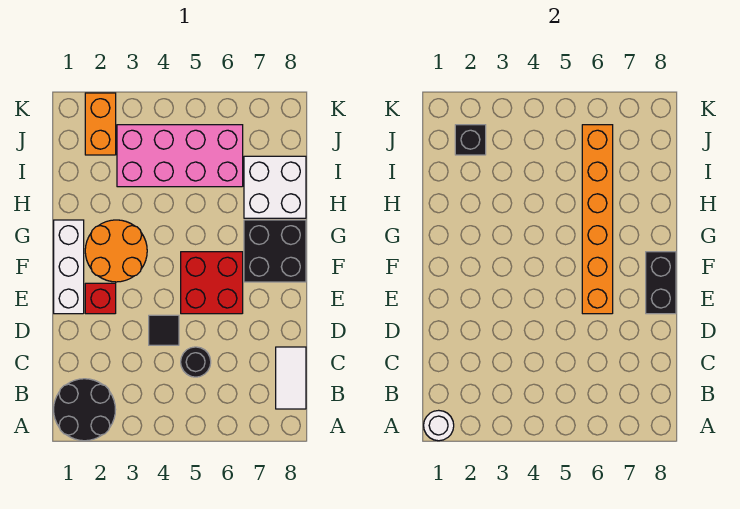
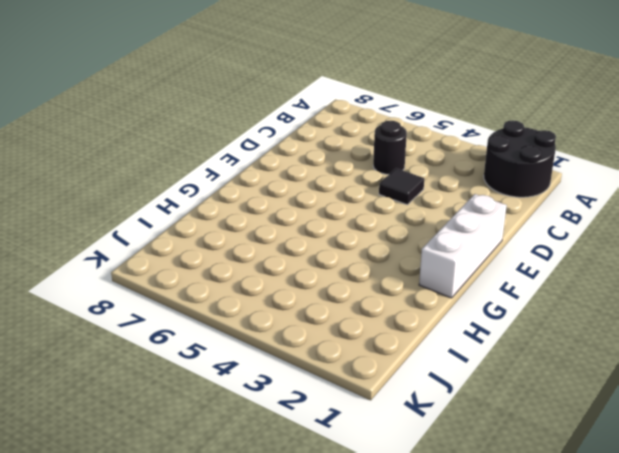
none -> white tile B8:C8 level 1
none -> red brick E2 level 1
none -> red brick E5:F6 level 1

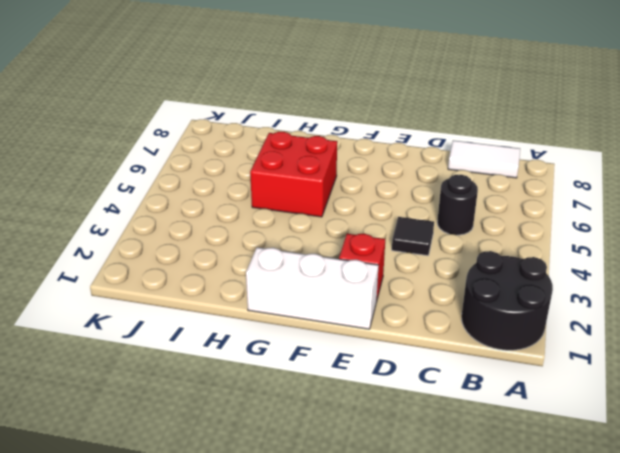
red brick G5:H6 level 1 -> red brick E5:F6 level 1
none -> orange round brick F2:G3 level 1
none -> black brick F7:G8 level 1
none -> white brick H7:I8 level 1

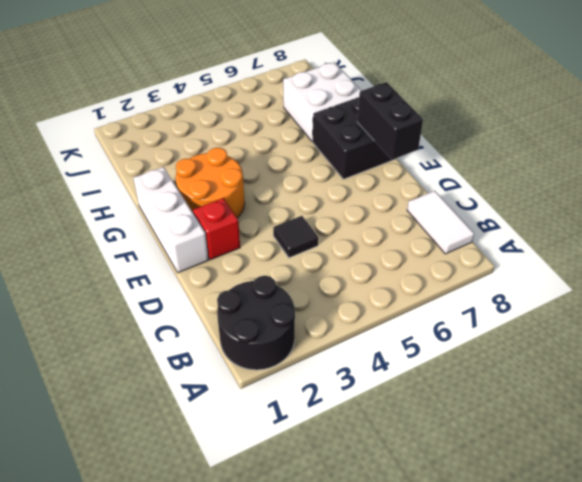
none -> black round brick C5 level 1
none -> red brick E5:F6 level 1
none -> pink brick I3:J6 level 1

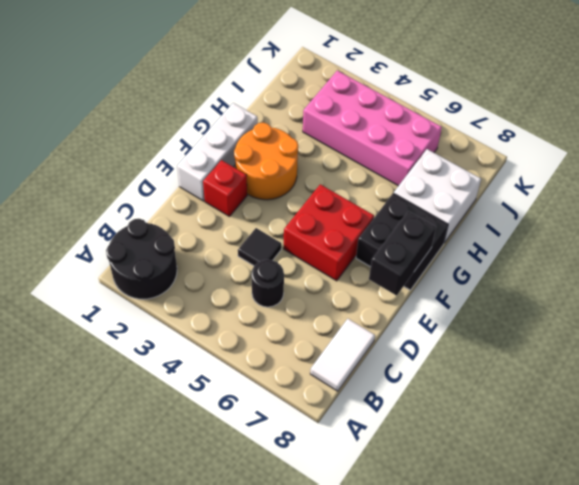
none -> orange brick J2:K2 level 1
none -> white round brick A1 level 2
none -> orange brick E6:J6 level 2

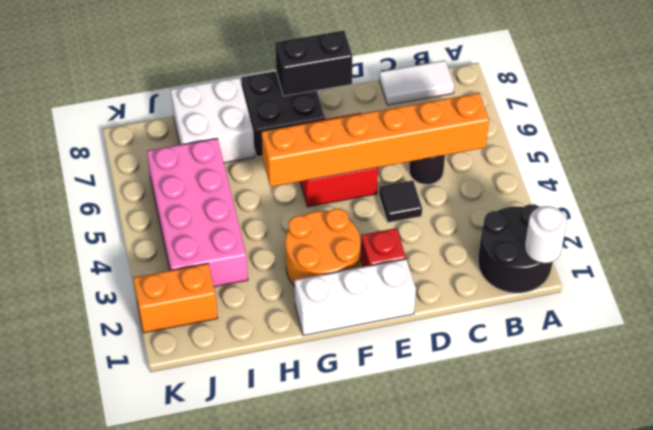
orange brick B5:G5 level 2 -> orange brick E6:J6 level 2
none -> black brick J2 level 2

